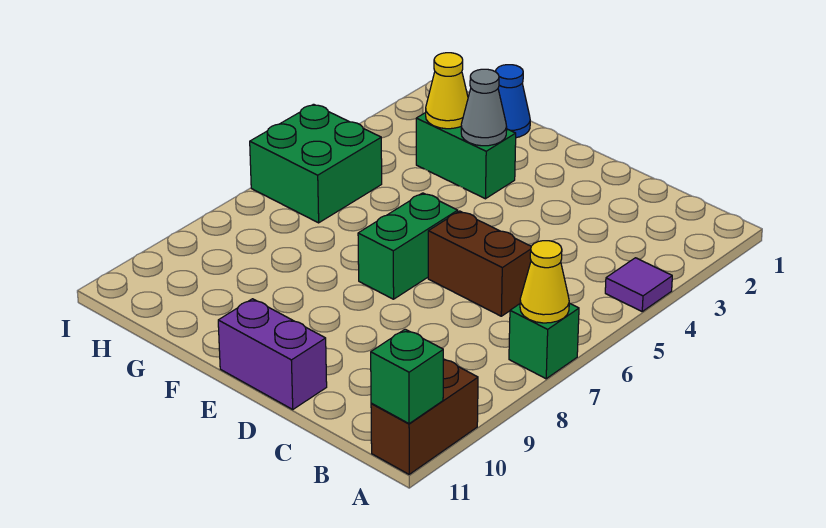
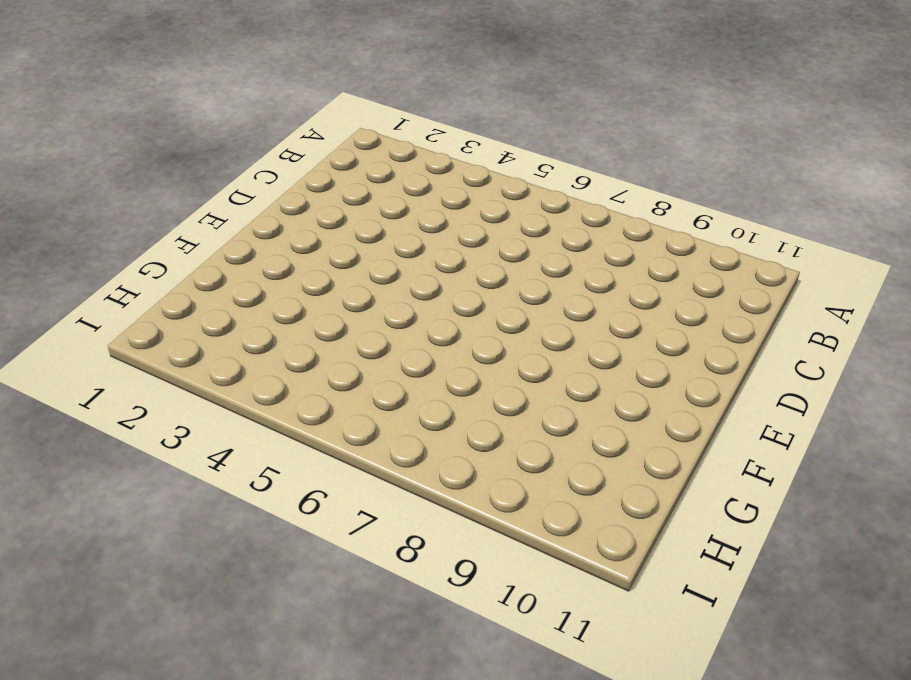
none -> purple tile A4 level 1
none -> green brick A7 level 1
none -> brown brick A10:A11 level 1

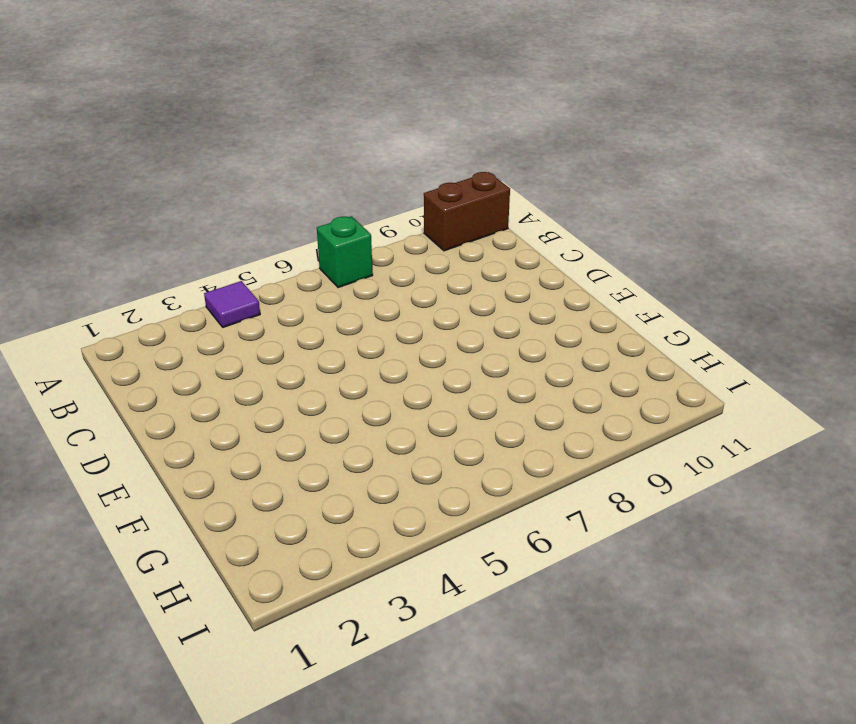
none -> brown brick C6:D6 level 1
none -> purple brick D11:E11 level 1
none -> green brick E6:E7 level 1

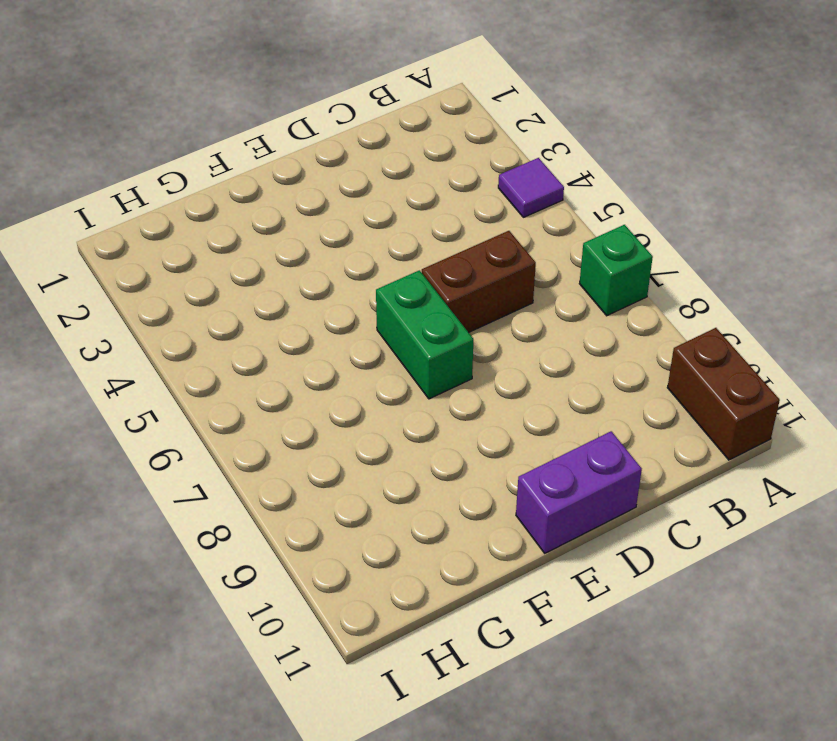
none -> green brick F3:G3 level 1
none -> blue cone G1 level 1
none -> green brick H5:I6 level 1

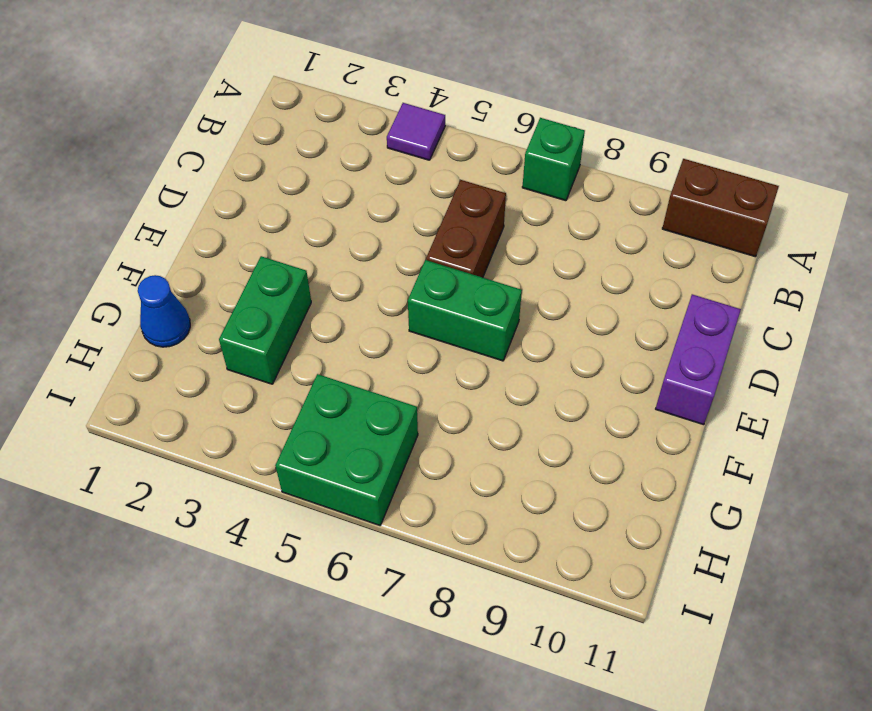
none -> yellow cone A7 level 2
none -> green brick A11 level 2
none -> grey cone F3 level 2

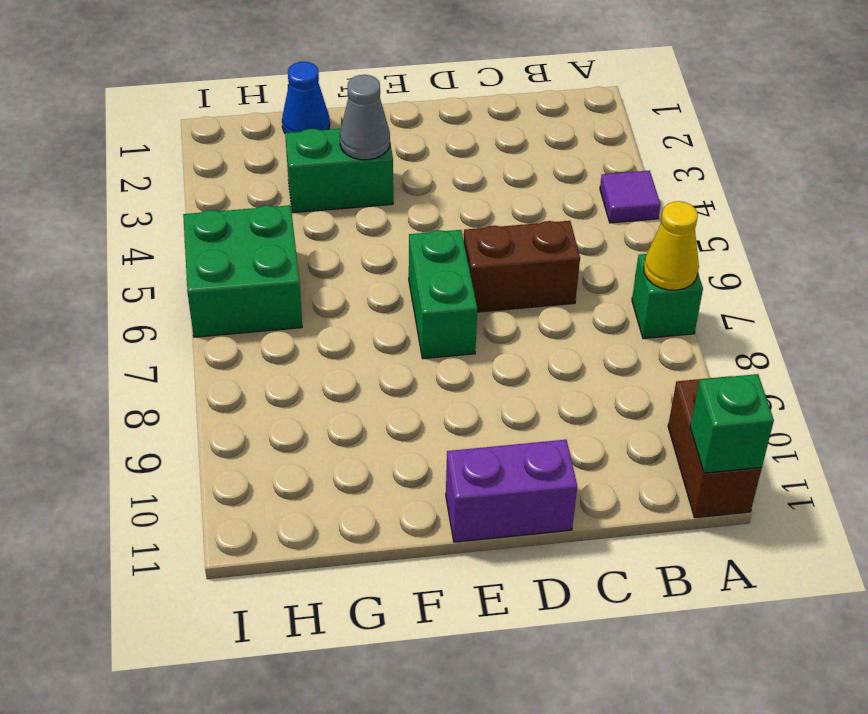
none -> yellow cone G3 level 2

